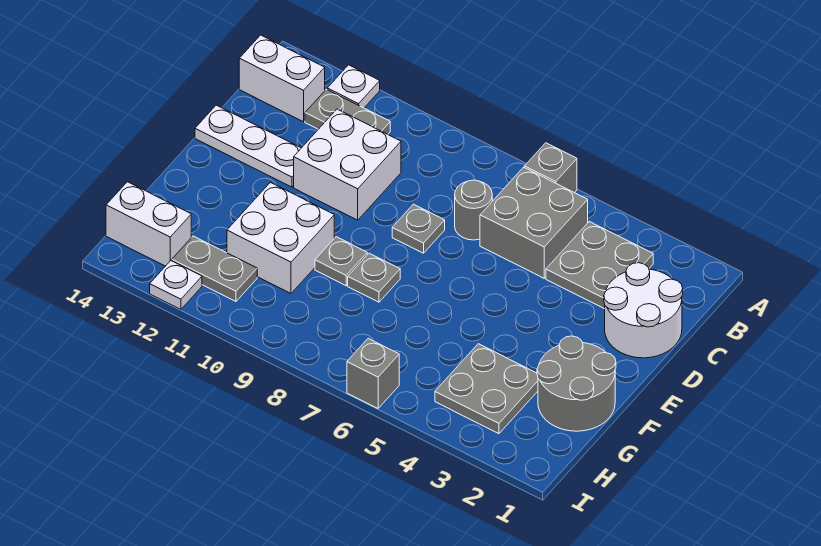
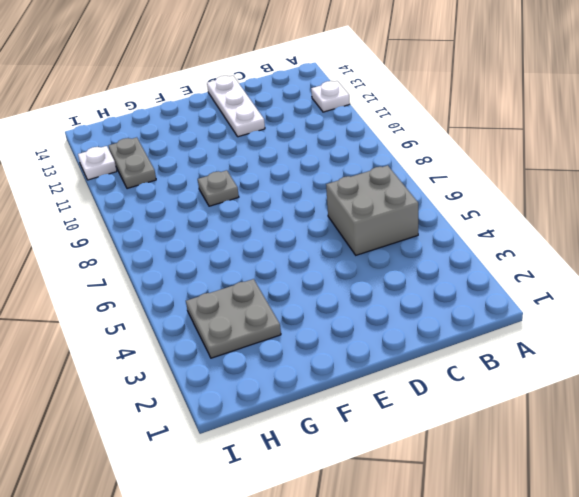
none -> grey brick A6 level 1
none -> grey plate B3:C4 level 1
none -> grey plate B11:B12 level 1

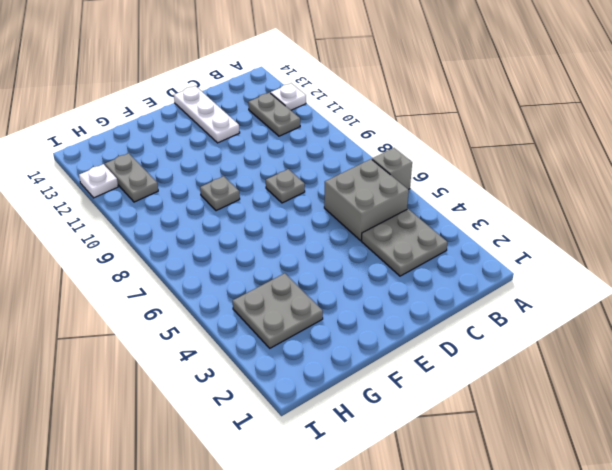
none -> white brick B13:B14 level 1
none -> white round brick C1:D2 level 1
none -> grey round brick C7 level 1

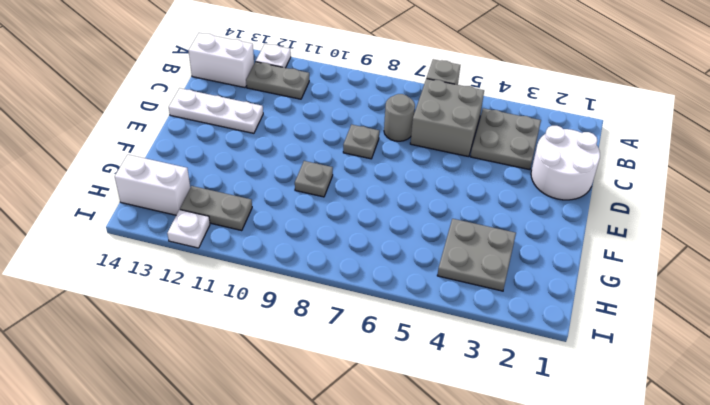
none -> white brick C10:D11 level 1
none -> grey round brick F1:G2 level 1
none -> grey plate F8 level 1

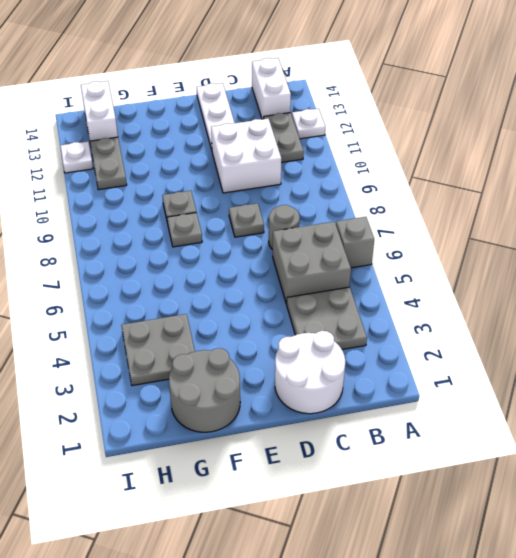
none -> white brick F10:G11 level 1
none -> grey brick I6 level 1

